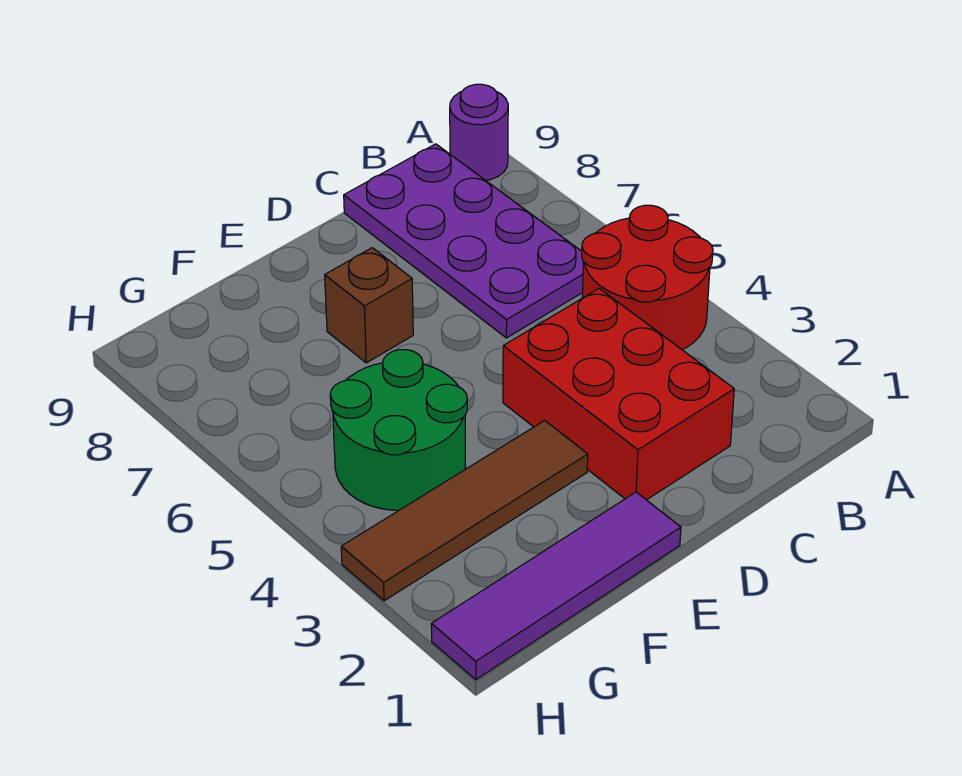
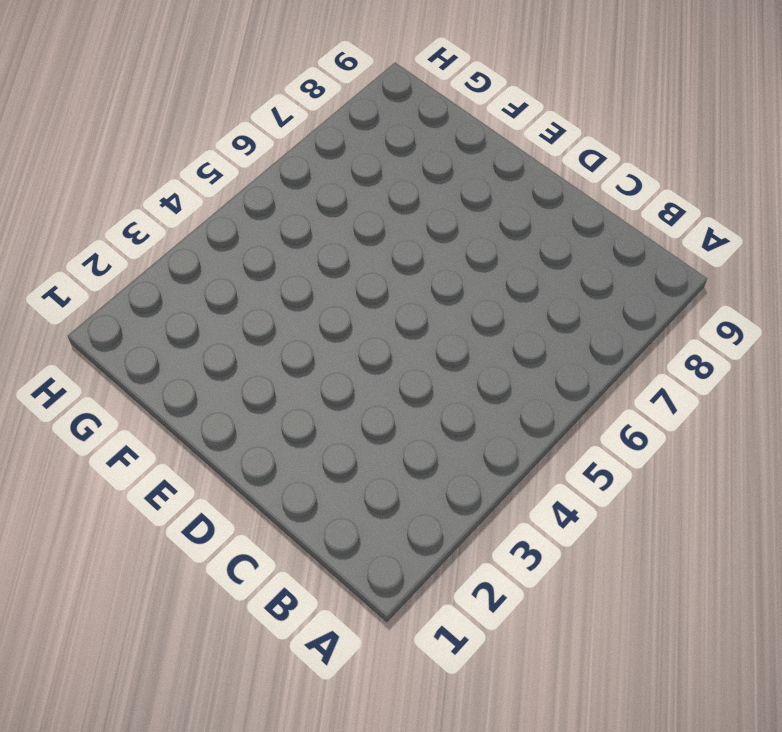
none -> red round brick A4:B5 level 1
none -> purple round brick A9 level 1

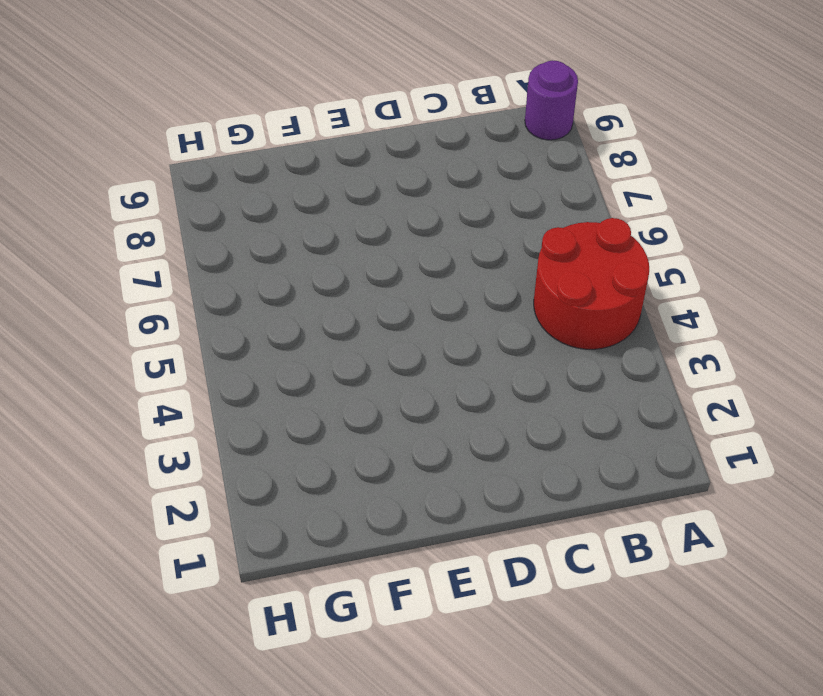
none -> purple plate B6:C9 level 1
none -> red brick C2:D4 level 1

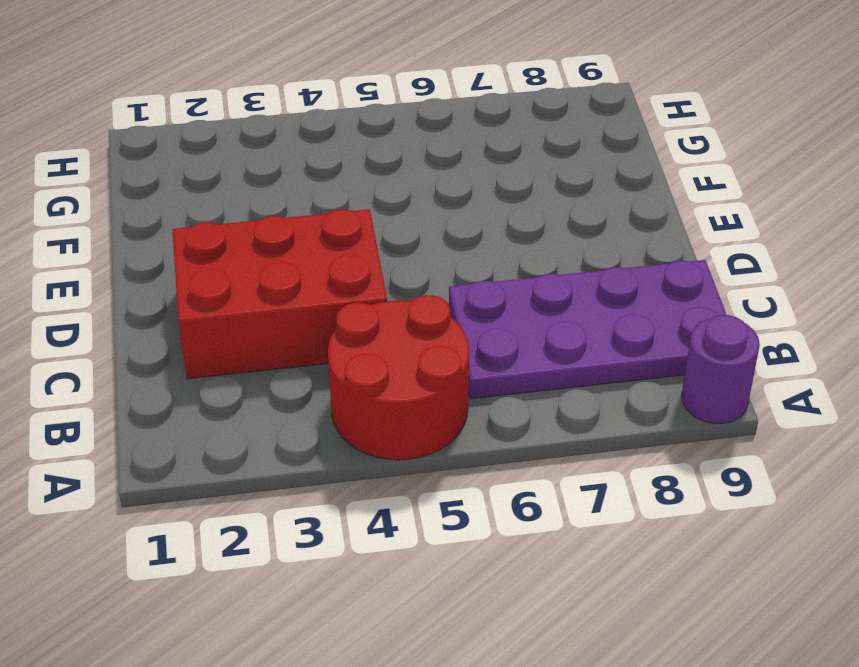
none -> purple tile E1:H1 level 1
none -> brown tile E3:H3 level 1

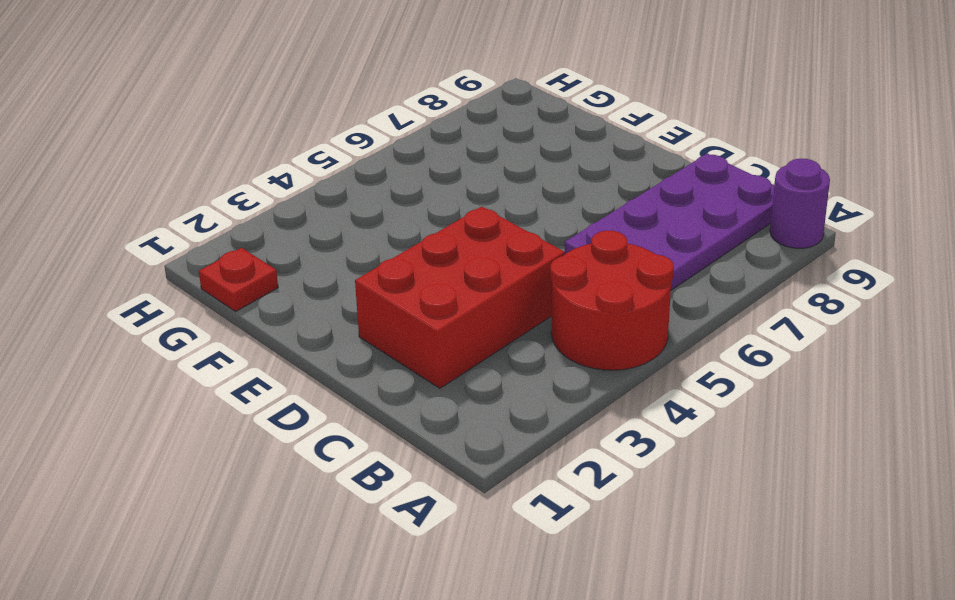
red plate G1 level 1 -> purple tile E1:H1 level 1
none -> brown tile E3:H3 level 1
none -> brown brick E7 level 1

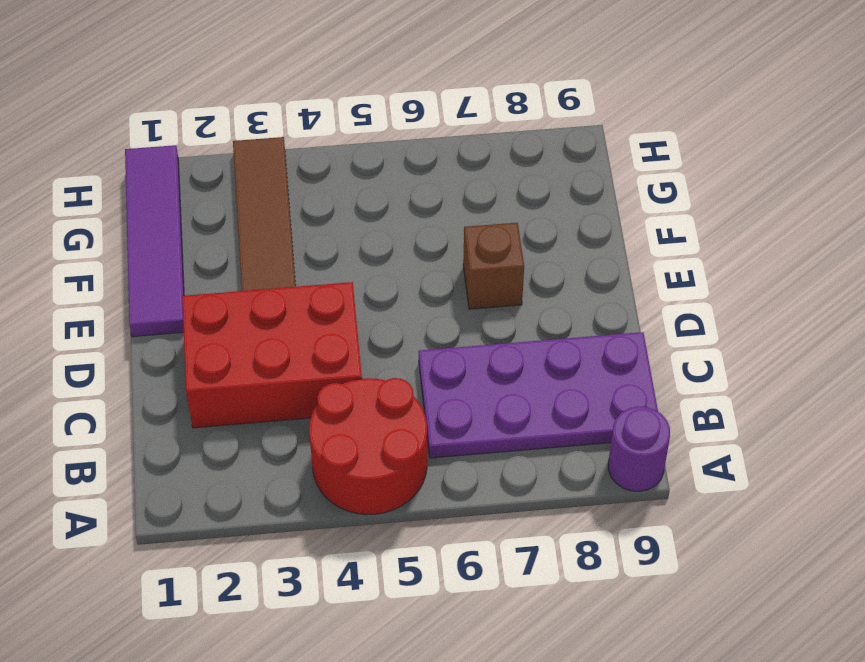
none -> green round brick F4:G5 level 1

